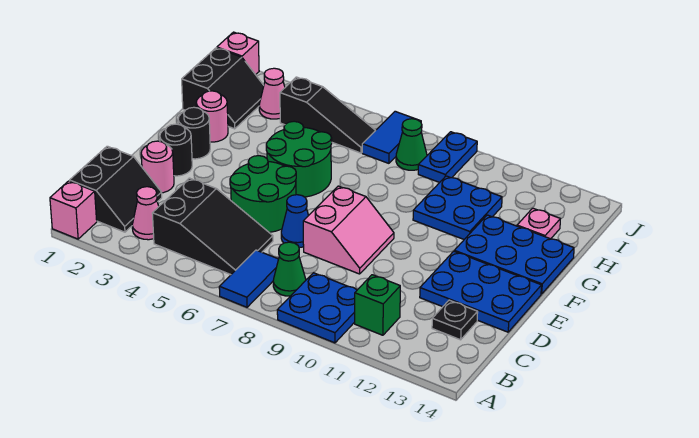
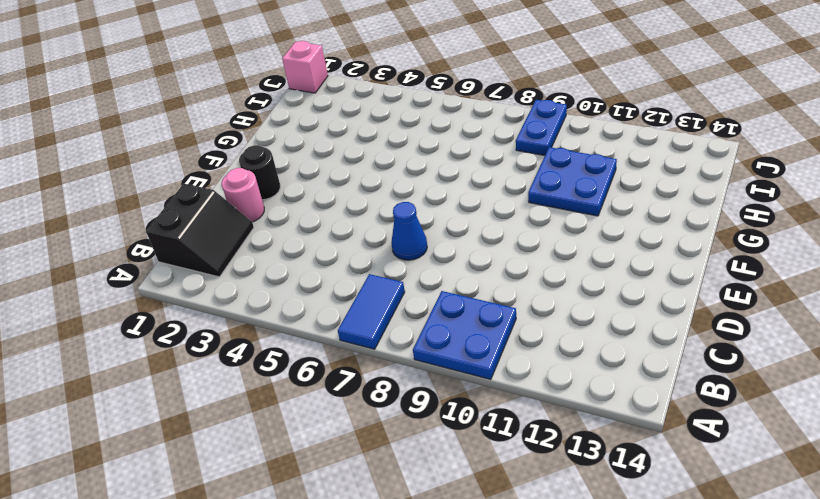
none -> pink brick A1 level 1
none -> pink cone B3 level 1
none -> black slope B4:C6 level 1 top 4

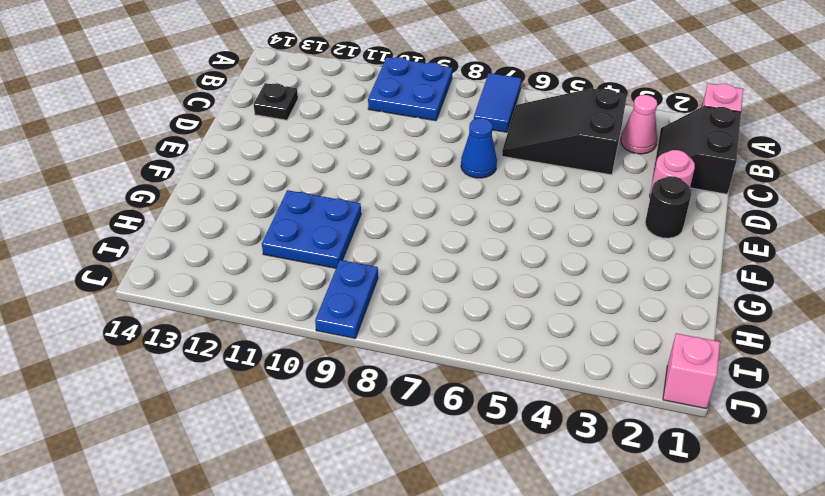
none -> green cone B8 level 1
none -> green brick B11 level 1
none -> green round brick D5:E6 level 1

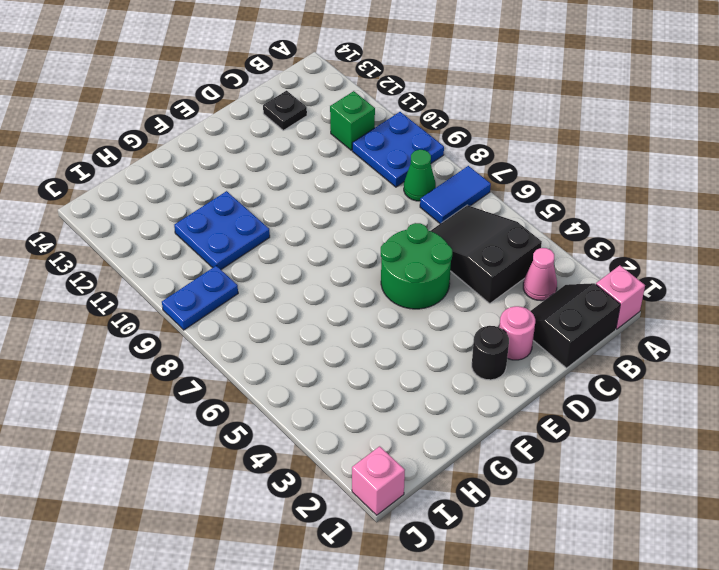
none -> blue cone D7 level 1
none -> pink slope D8:E9 level 1 top 8
none -> blue plate D12:E14 level 1

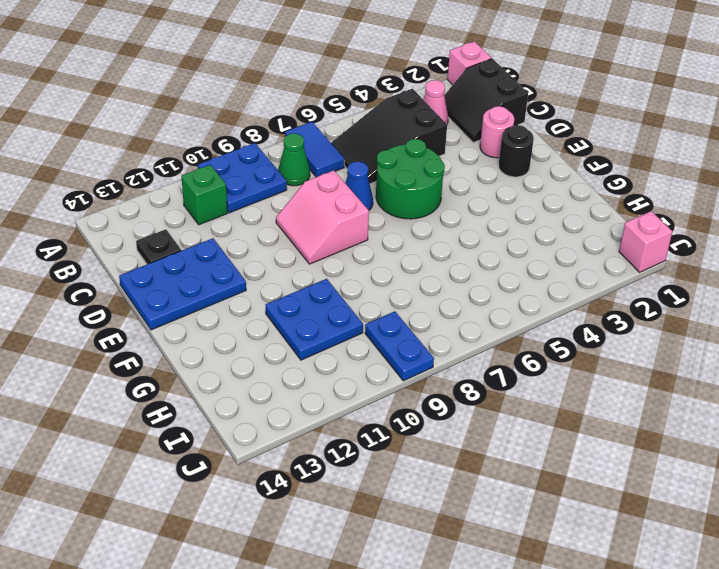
none -> black round brick F2 level 1
none -> green round brick F5:G6 level 1
none -> blue plate F12:G14 level 1

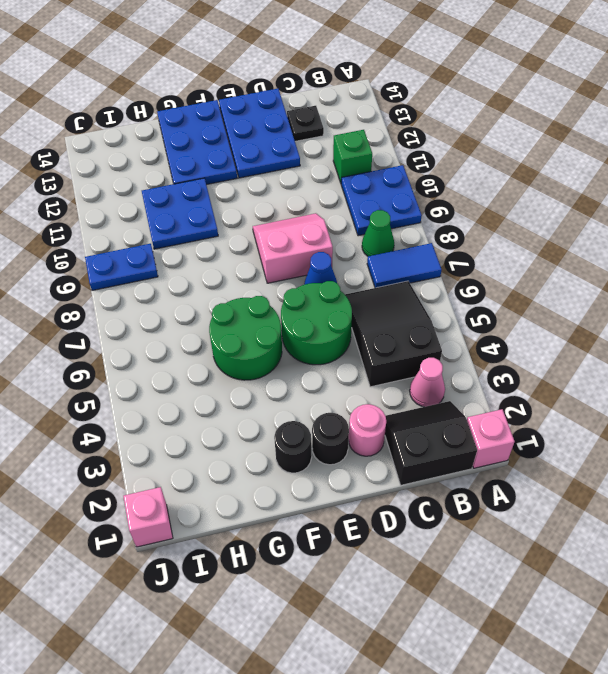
none -> pink round brick G2 level 1
none -> black slope H1:I2 level 1 top 1
none -> pink plate H13 level 1

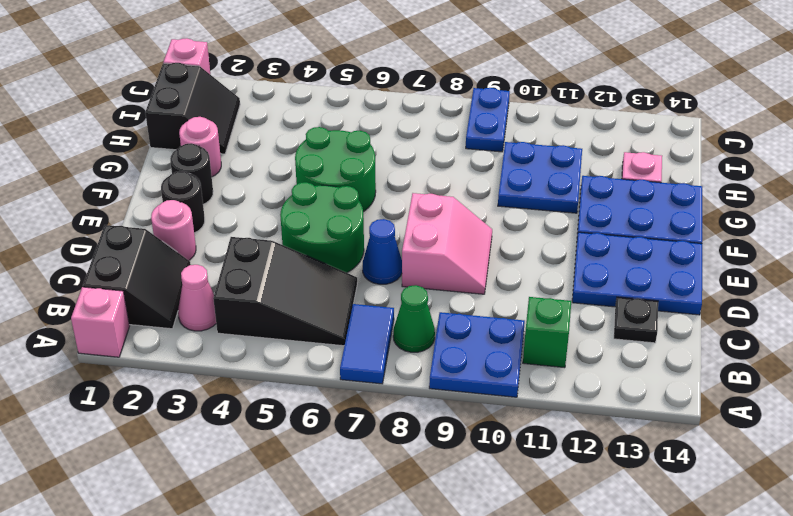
none -> pink cone I3 level 1
none -> black slope I4:I6 level 1 top 4
none -> blue tile I7:J7 level 1

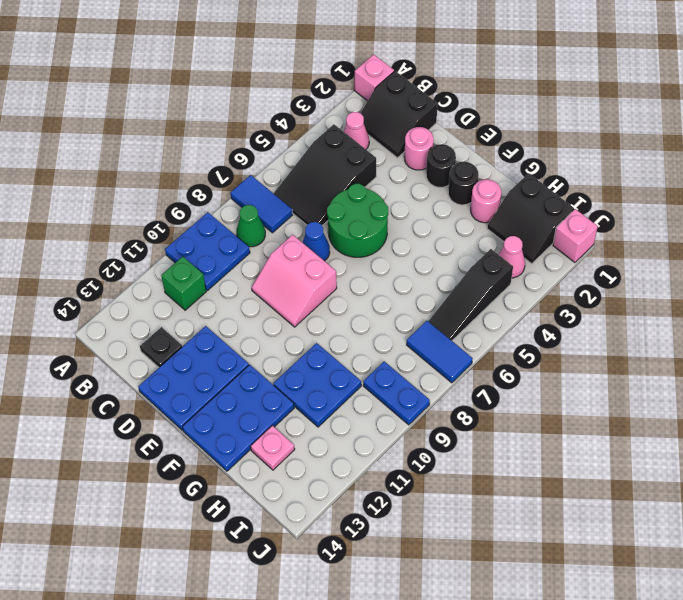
none -> green round brick F5:G6 level 1
none -> green cone I8 level 1

